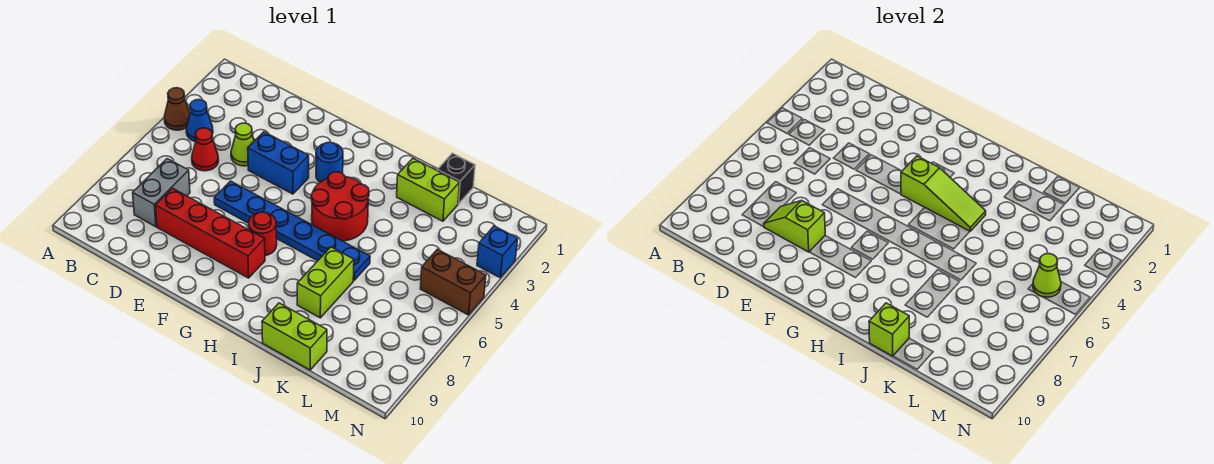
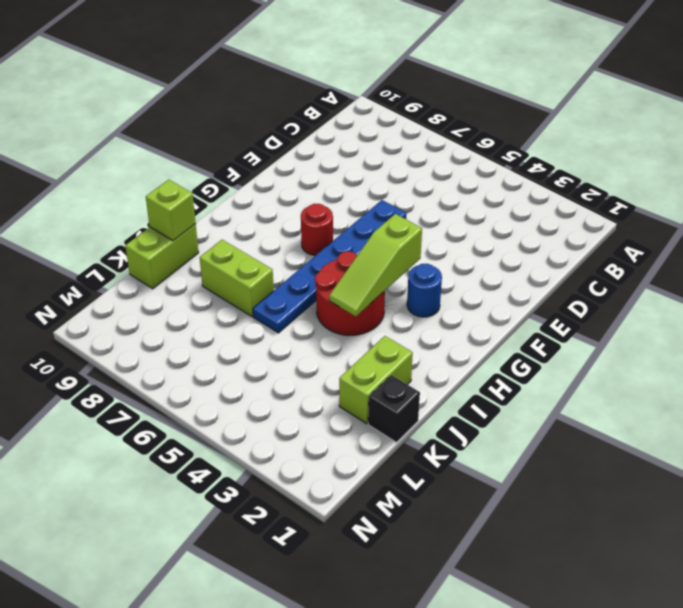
none -> brown cone A4 level 1
none -> blue cone B4 level 1
none -> red cone C5 level 1

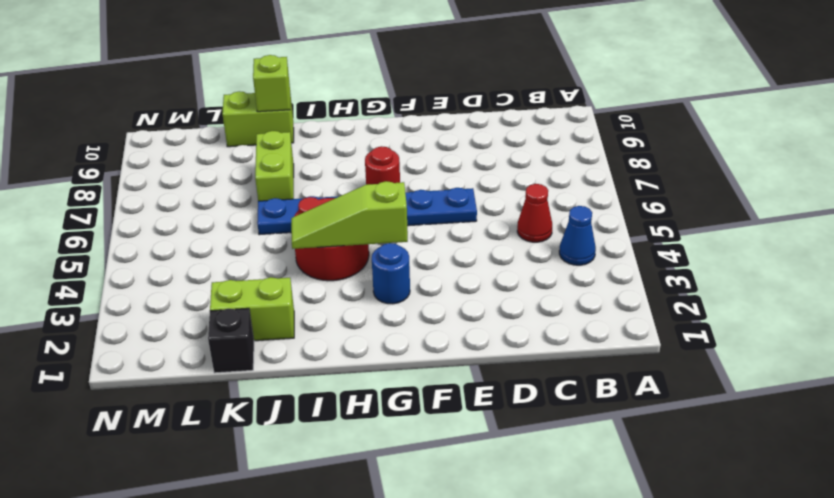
none -> brown cone A4 level 1
none -> grey brick C7:C8 level 1
none -> lime cone D4 level 1

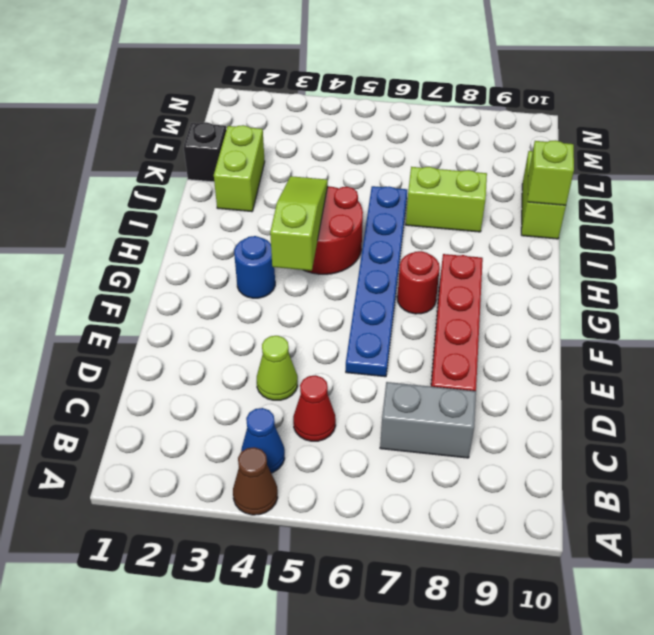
none -> blue brick E4:F4 level 1
none -> brown brick M5:N5 level 1
none -> blue brick N3 level 1

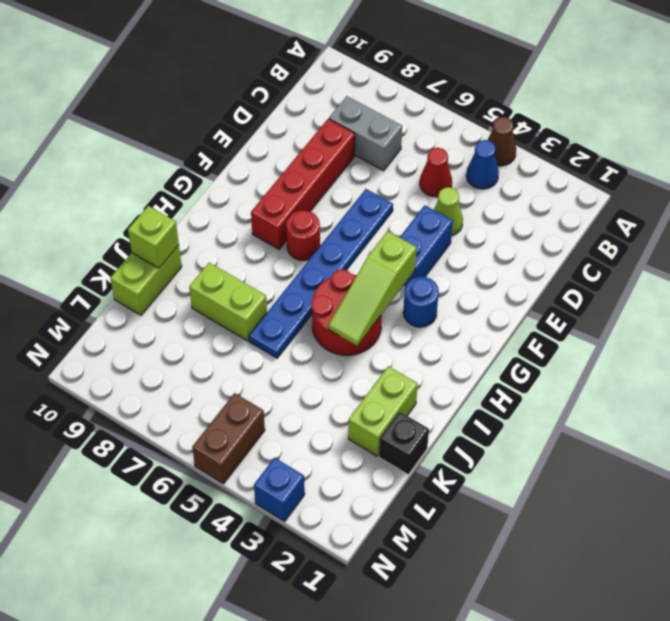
none -> lime slope D8:E8 level 2 top E
none -> lime cone M5 level 2

